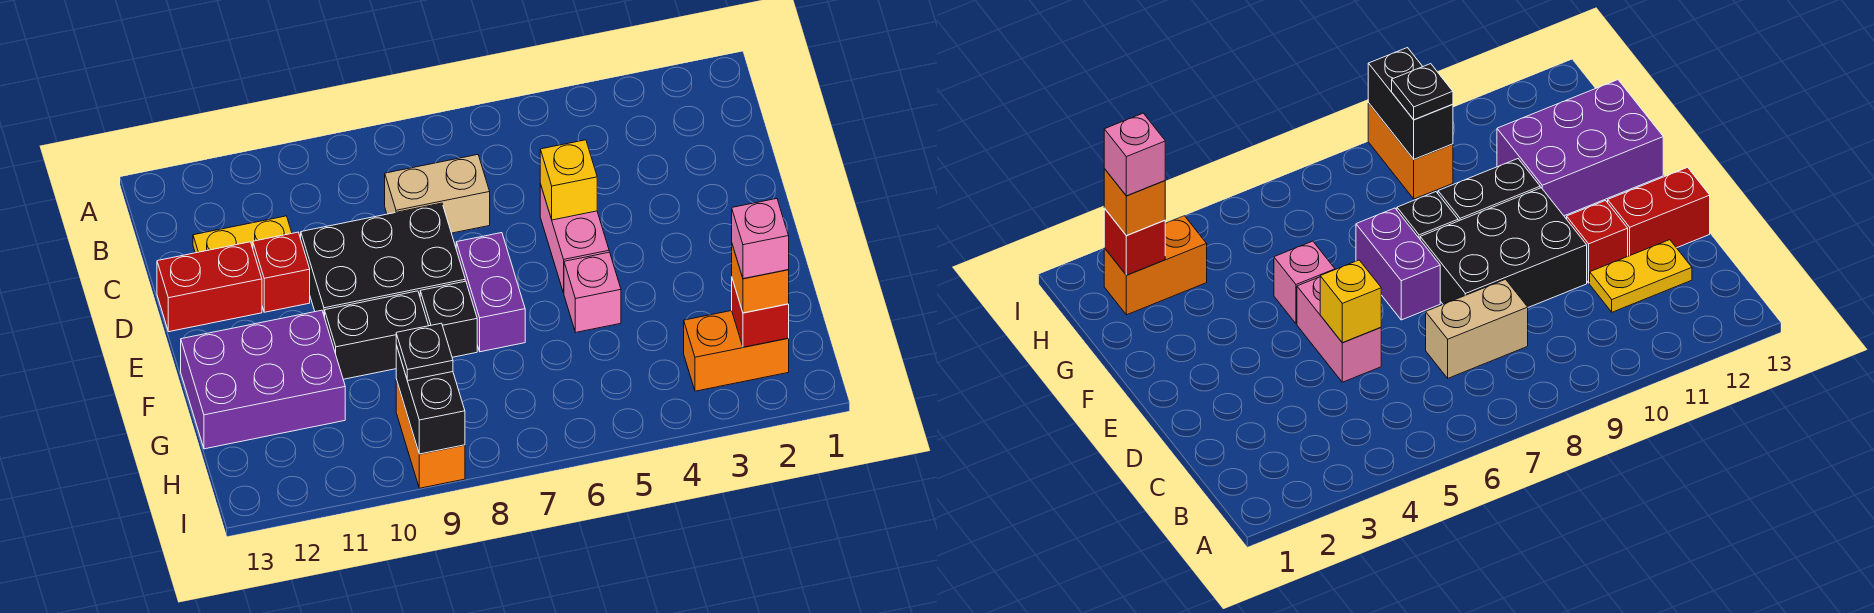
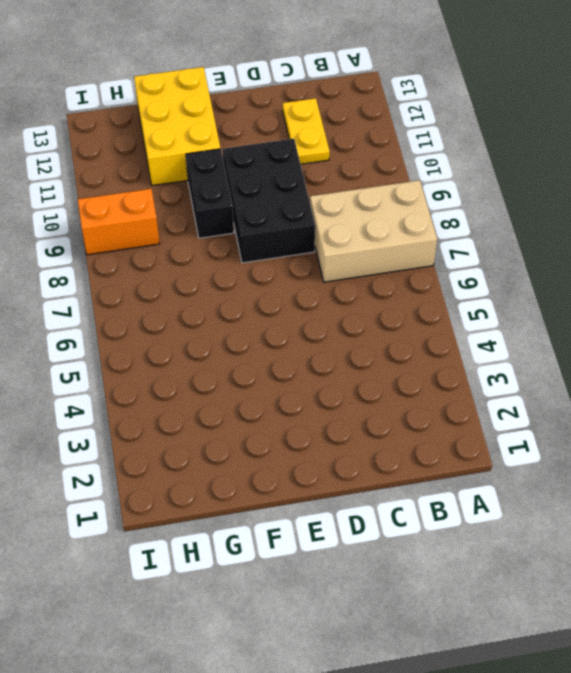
tan brick A7:C8 level 1 -> tan brick C7:C8 level 1
yellow brick F11:G13 level 1 -> purple brick F11:G13 level 1
none -> pink brick D5:E5 level 1
none -> red brick D11 level 1
none -> red brick D12:D13 level 1

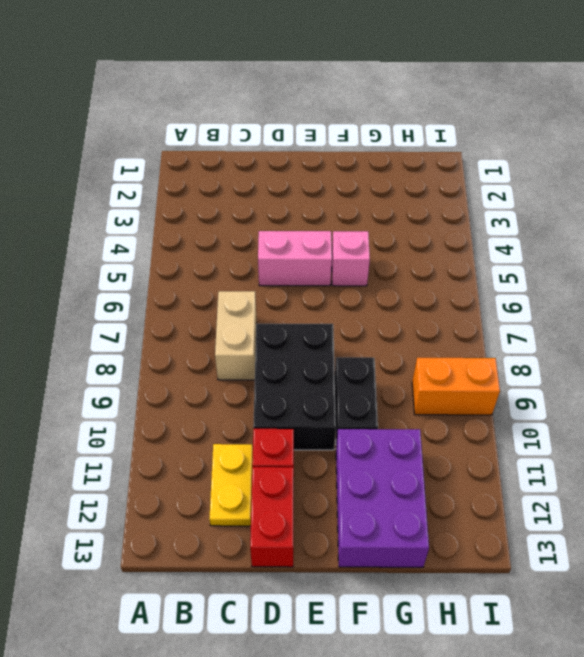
none -> purple brick E7:F7 level 1
none -> black brick F8 level 1
none -> orange brick H2:H3 level 1

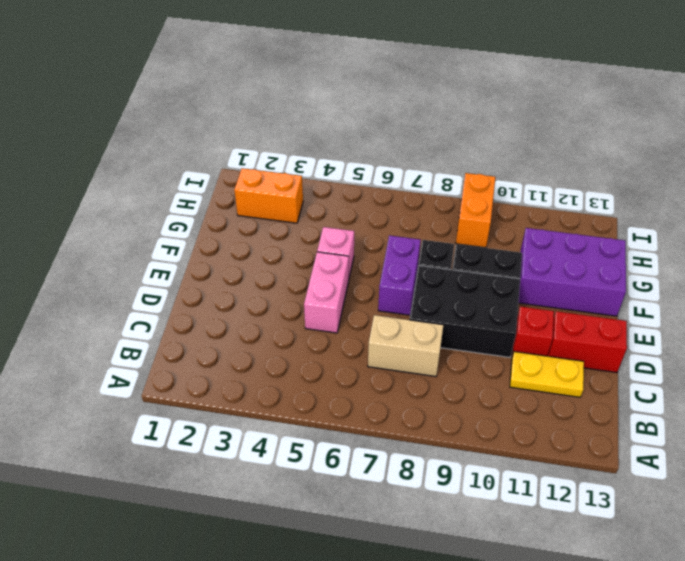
none -> yellow brick D5 level 2
none -> red brick H2 level 2
none -> black brick H9:I9 level 2

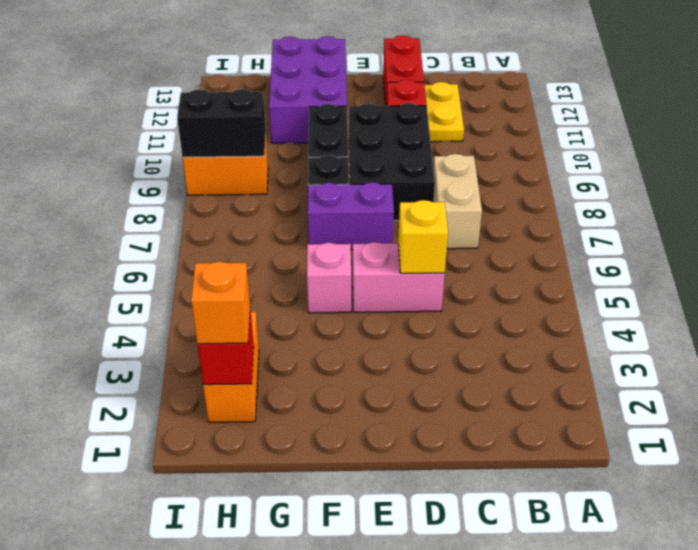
none -> black plate H9 level 3
none -> pink brick H2 level 4

